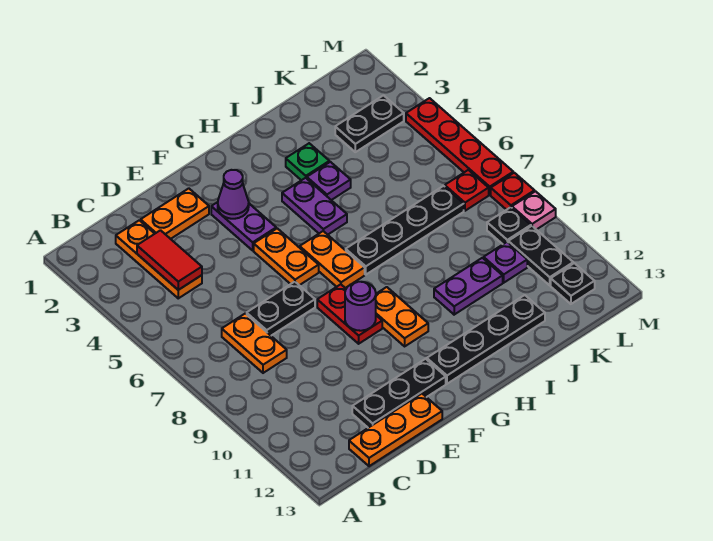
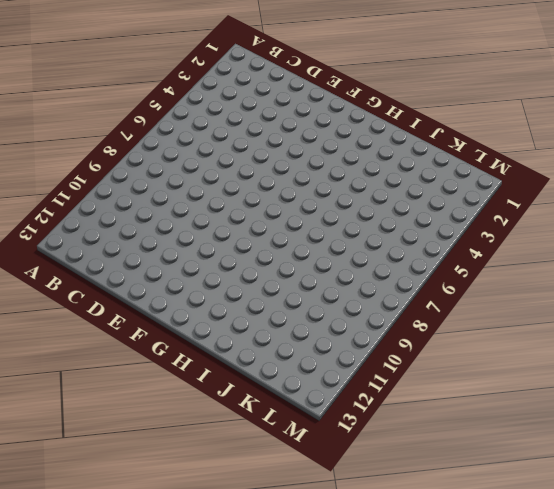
none -> orange plate C2:C4 level 1
none -> orange plate C7:C8 level 1
none -> orange plate C13:E13 level 1

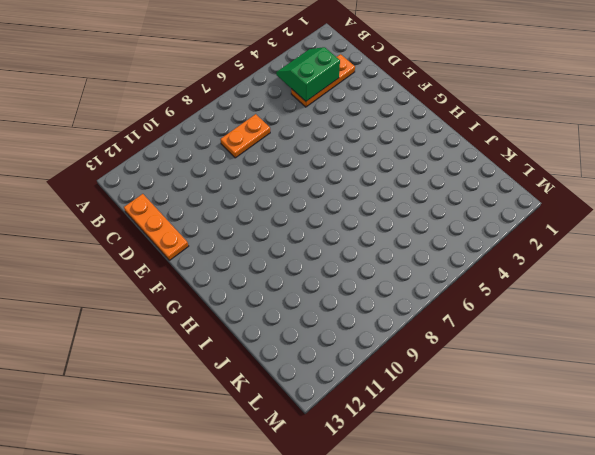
green slope B3:C4 level 2 top C -> red tile C3:C4 level 2
none -> orange plate D2:E2 level 1
none -> black plate D7:E7 level 1
none -> black plate D12:F12 level 1

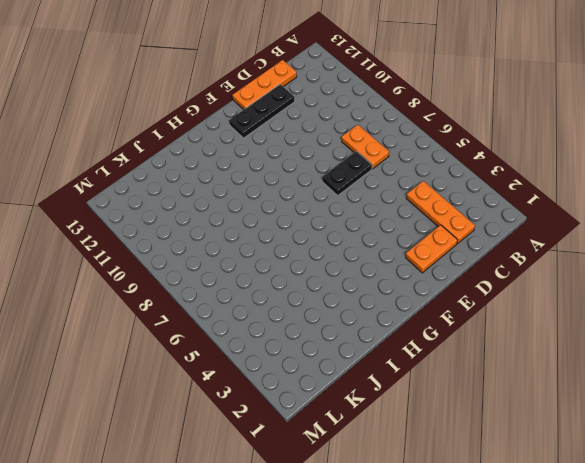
none -> purple plate F3:F4 level 1
none -> orange plate F5:F6 level 1
none -> red plate F8:F9 level 1

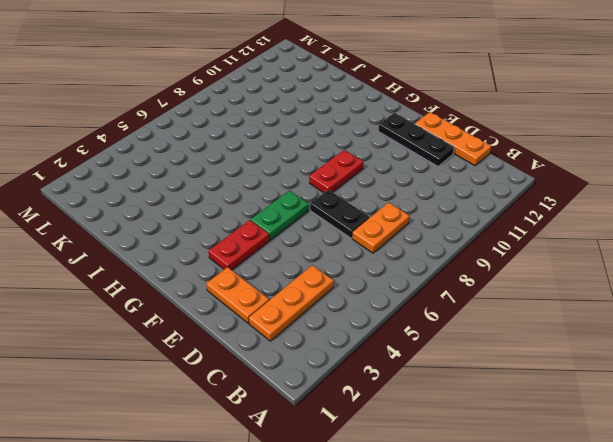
red plate F3:F4 level 1 -> purple plate F3:F4 level 1
green plate F5:F6 level 1 -> orange plate F5:F6 level 1
none -> orange plate G6:G7 level 1
none -> orange plate G9:G10 level 1
none -> black plate G12:J12 level 1

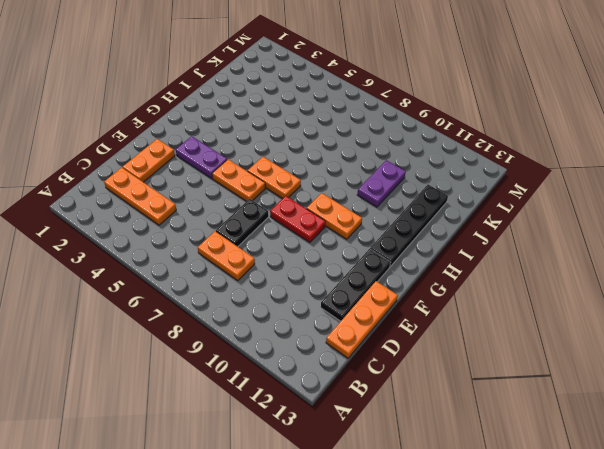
none -> purple plate H4:H5 level 1
none -> black plate H7:K7 level 1
none -> green plate I3 level 1

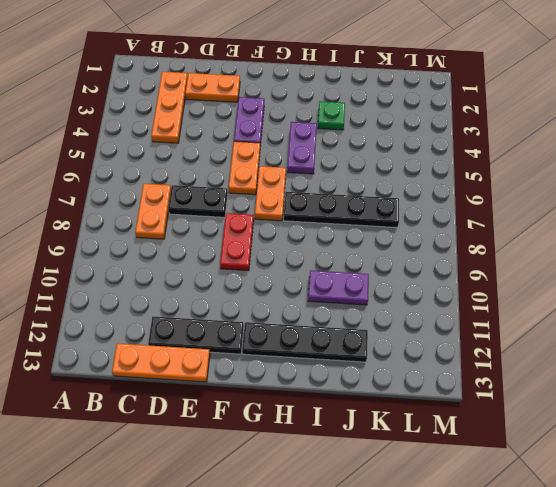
none -> orange plate G9:G10 level 1
none -> purple plate I4 level 1
none -> black plate K3:L3 level 1

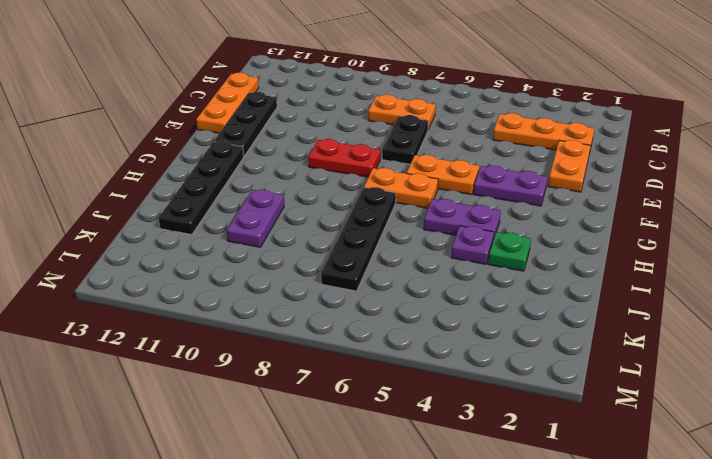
none -> orange plate G9:G10 level 1
none -> black plate K3:L3 level 1
none -> purple plate K10 level 1

